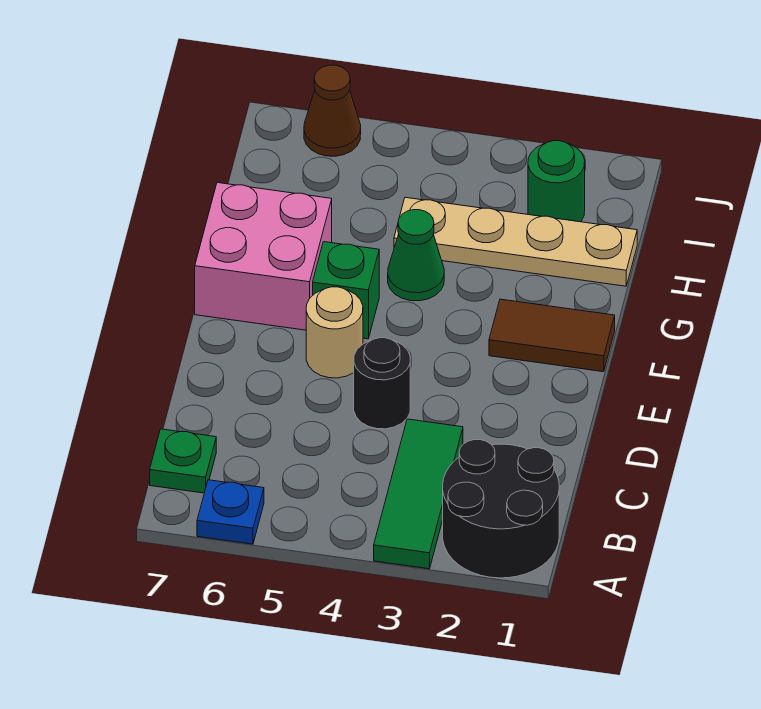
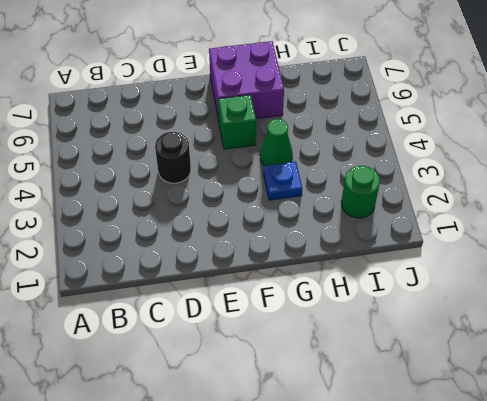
purple brick F6:G7 level 1 -> pink brick F6:G7 level 1
blue plate G3 level 1 -> blue plate A6 level 1
none -> black round brick A1:B2 level 1
none -> green tile A3:C3 level 1
none -> green plate B7 level 1

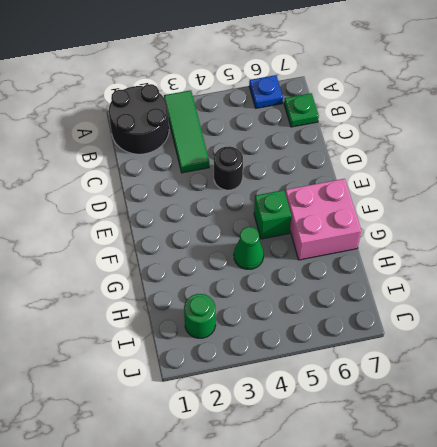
none -> tan round brick E5 level 1
none -> brown tile F1:F2 level 1
none -> tan plate H1:H4 level 1

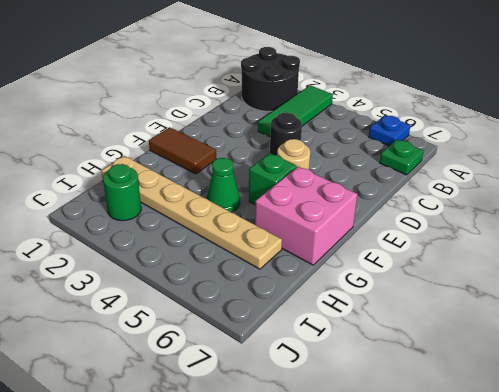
tan plate H1:H6 level 1 -> tan plate H1:H4 level 1
none -> brown cone J6 level 1

